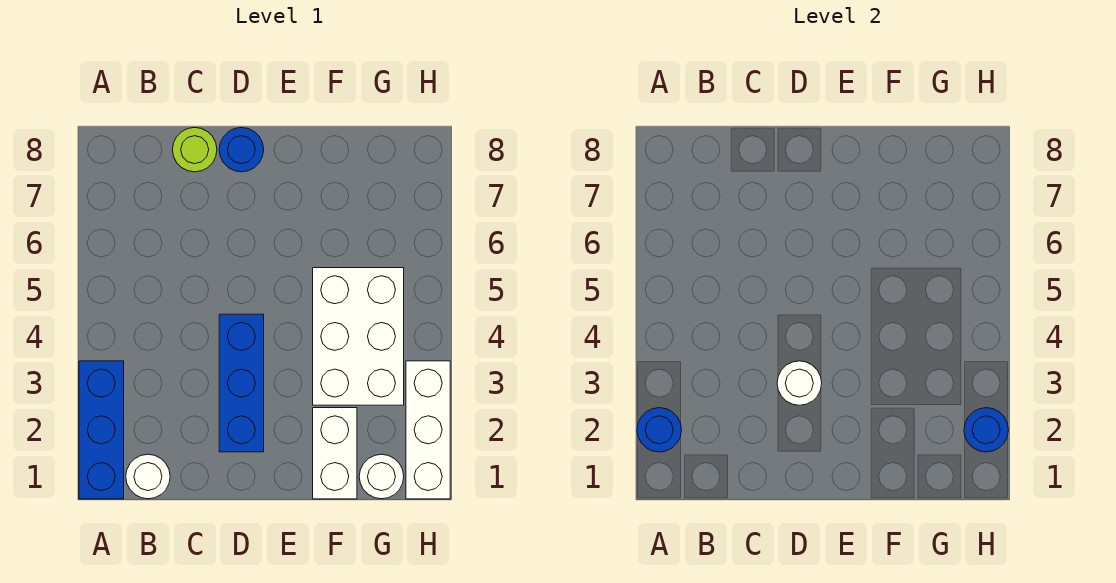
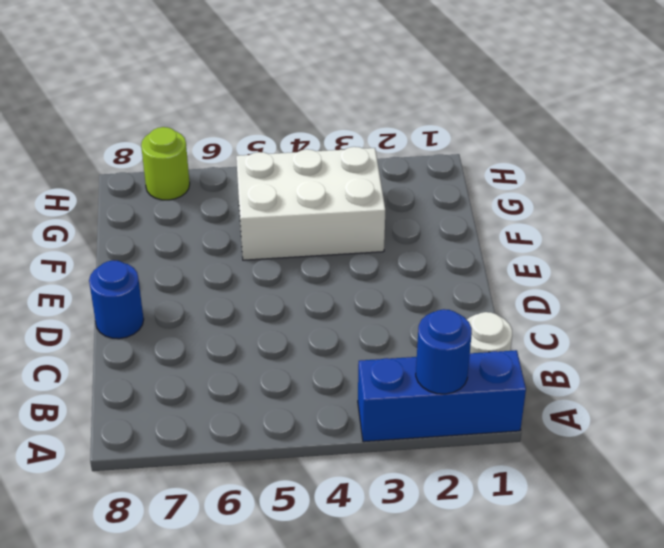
lime round brick H7 level 1 -> lime round brick C8 level 1
none -> blue brick D2:D4 level 1
none -> white brick F1:F2 level 1
none -> white round brick G1 level 1

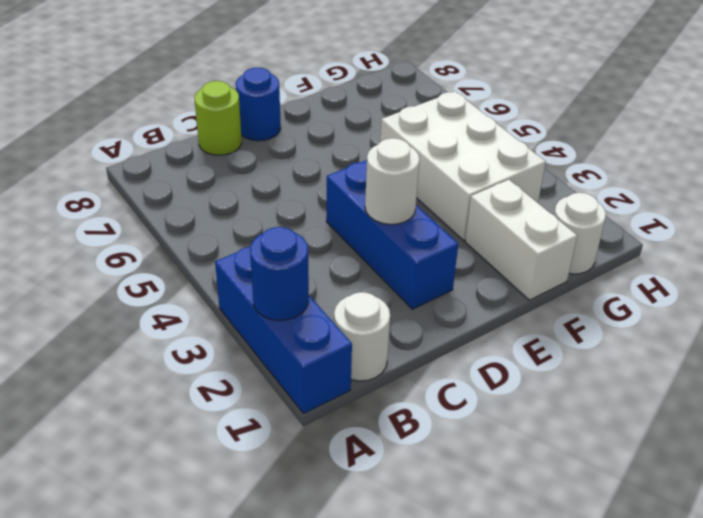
none -> white brick H1:H3 level 1
none -> blue round brick H2 level 2

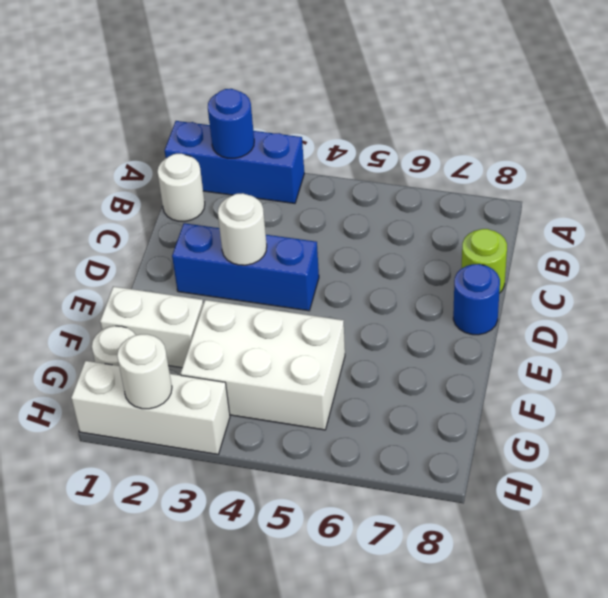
white round brick H2 level 2 -> blue round brick H2 level 2

